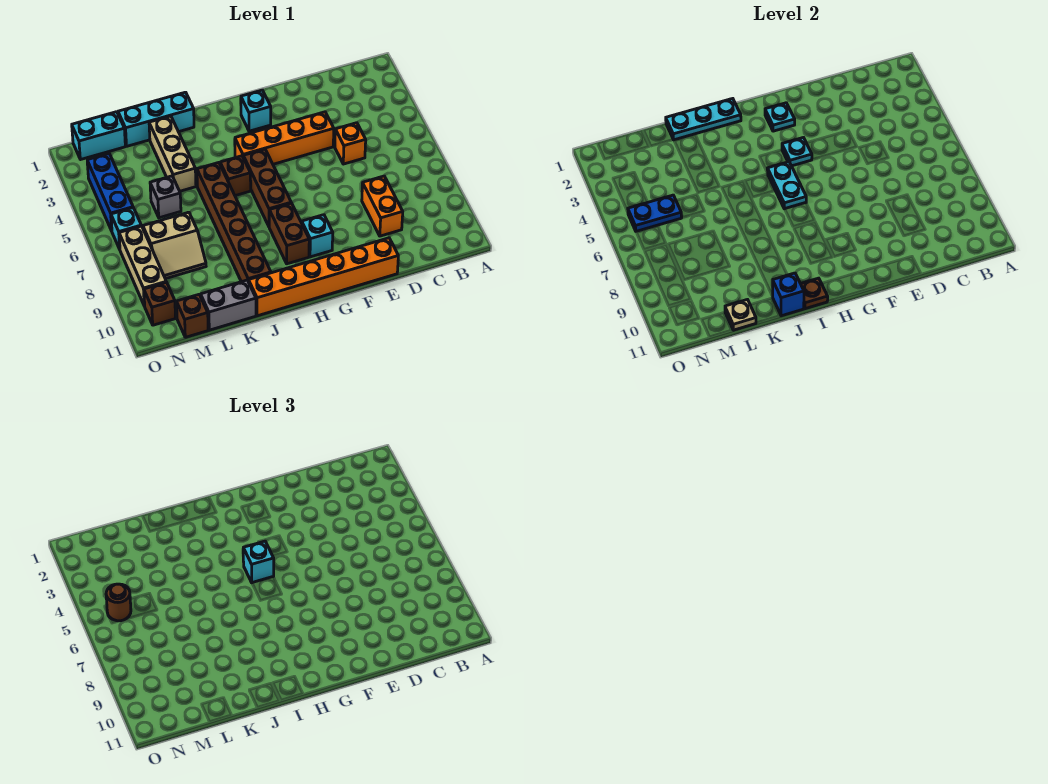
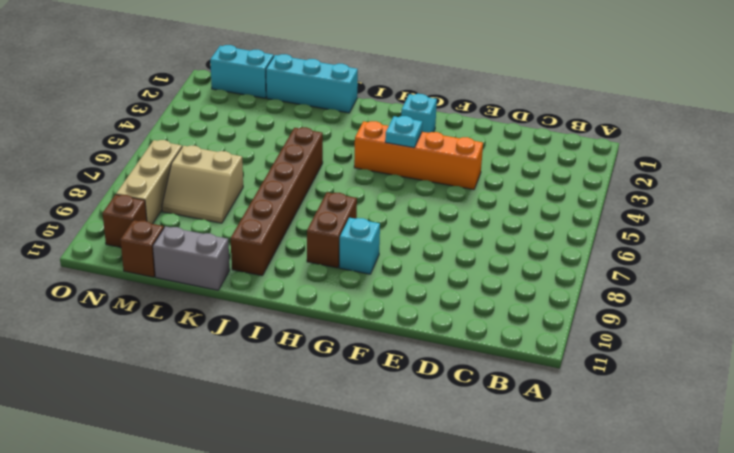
none -> orange brick D5 level 1
none -> orange brick D8:D9 level 1
none -> orange brick E11:J11 level 1
none -> brown brick H5:H7 level 1

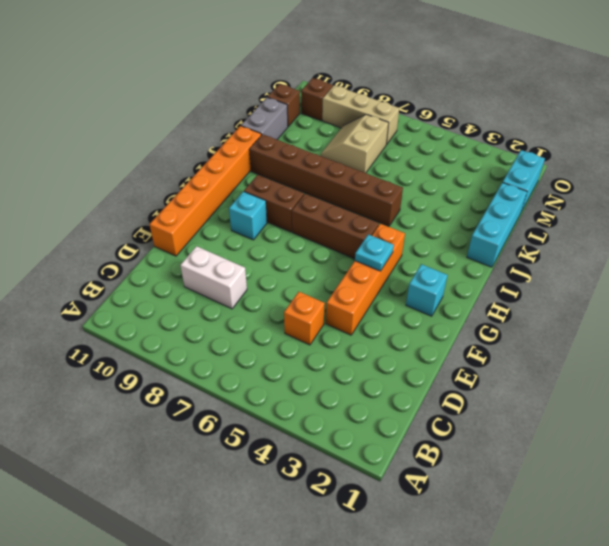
white brick D8:D9 level 1 -> orange brick D8:D9 level 1
none -> brown brick I5 level 1
none -> tan brick K2:K4 level 1
none -> grey brick L5 level 1
none -> blue brick N3:N5 level 1

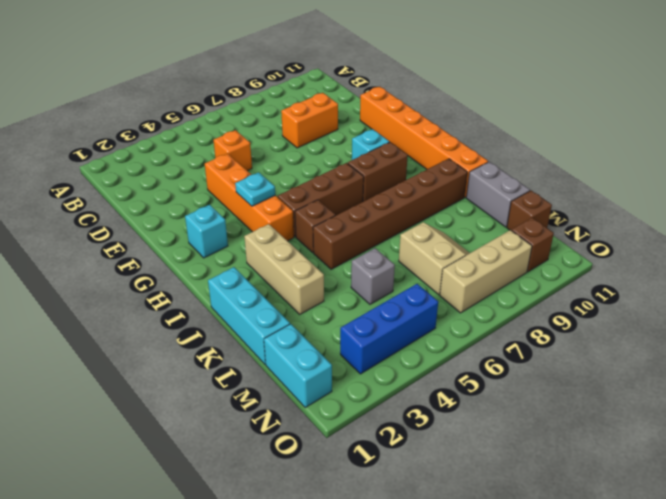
tan brick I3:K3 level 1 -> tan brick K2:K4 level 1
none -> cyan brick N6 level 1
none -> cyan plate G2 level 2
none -> cyan plate H5:H6 level 2
none -> cyan plate I1:K1 level 2

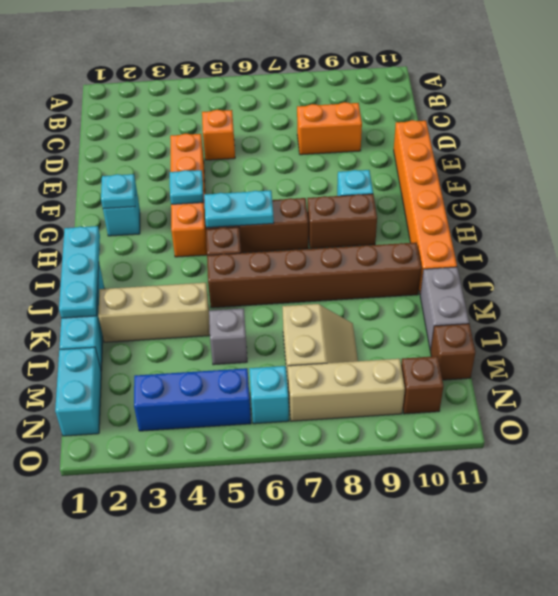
none -> brown plate I11 level 2
none -> blue brick J11 level 2
none -> tan plate L11 level 2
none -> blue plate M5:N5 level 2

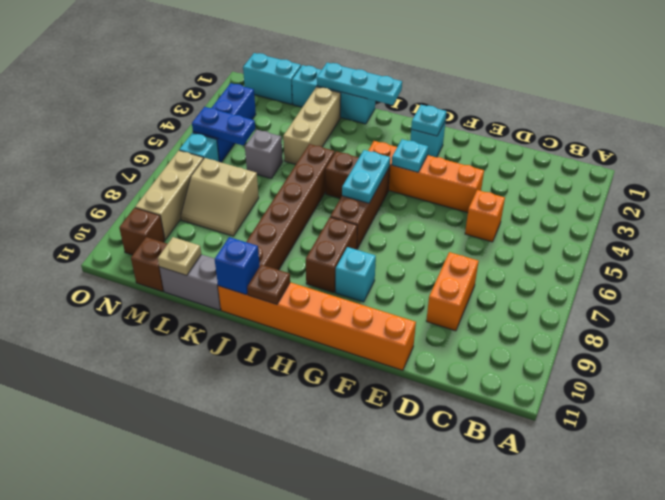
none -> cyan brick H5 level 3
none -> brown round brick N5 level 3

